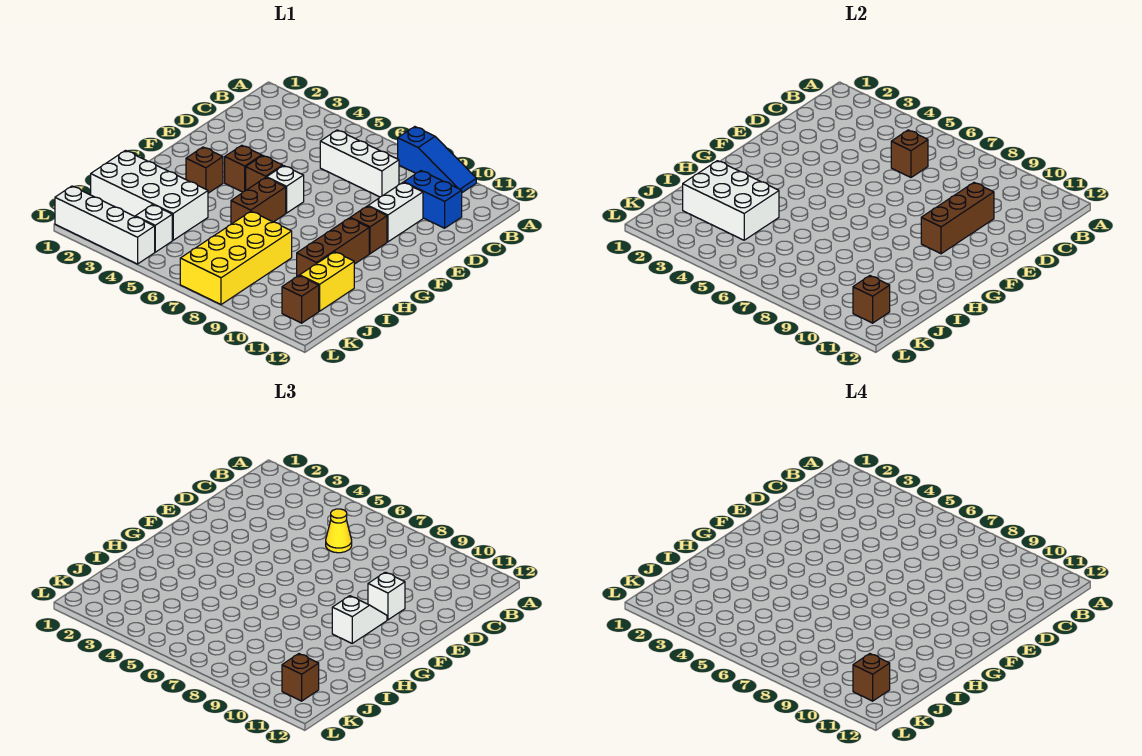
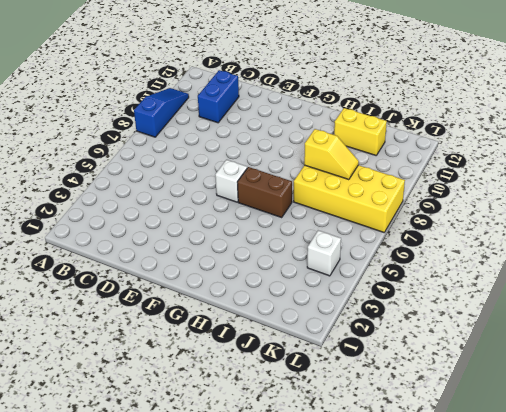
yellow slope I8:J8 level 2 top I -> none
none -> white brick C6:C8 level 1
none -> white brick D10:E10 level 1
none -> brown brick F4 level 1

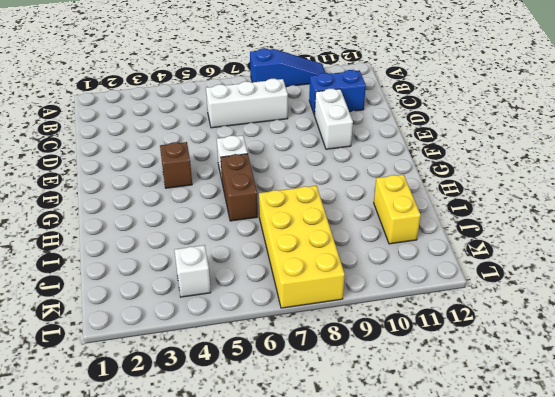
none -> brown brick F5 level 1
none -> brown brick F10 level 1
none -> brown brick G3 level 1

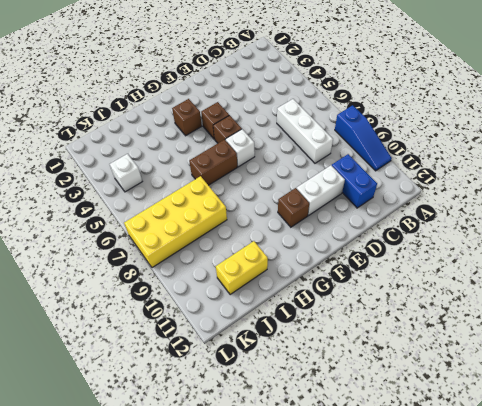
none -> brown brick G10:I10 level 1
none -> white brick I1:J4 level 1
none -> brown brick K11 level 1

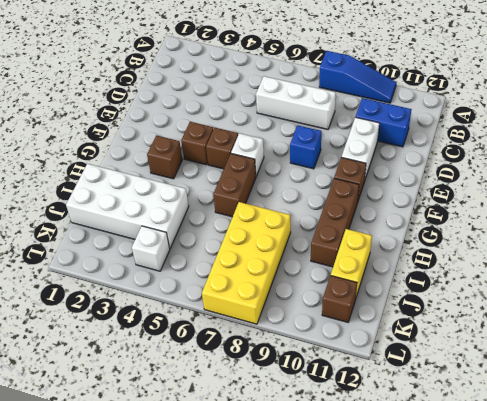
blue brick E8 level 1 -> none
none -> white brick L1:L4 level 1
none -> brown brick C6 level 2
none -> brown brick D10:F10 level 2

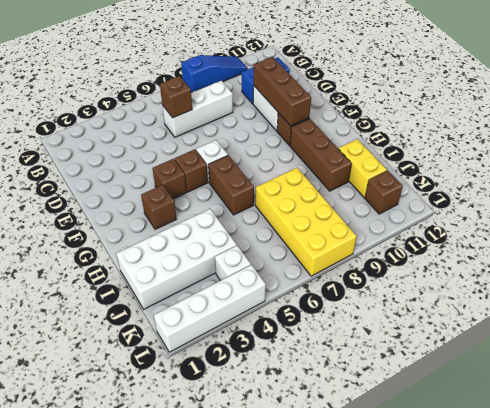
none -> white brick I2:J4 level 2
none -> brown brick K11 level 2
none -> yellow cone C6 level 3

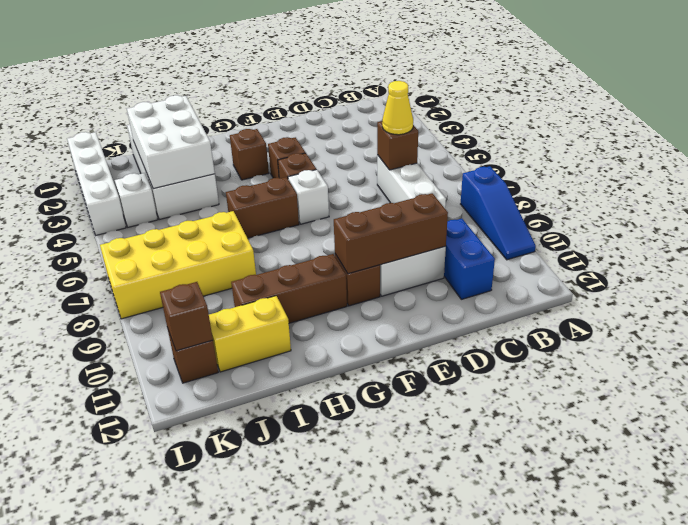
none -> white brick E10 level 3
none -> white slope F10:G10 level 3 top G
none -> brown brick K11 level 3

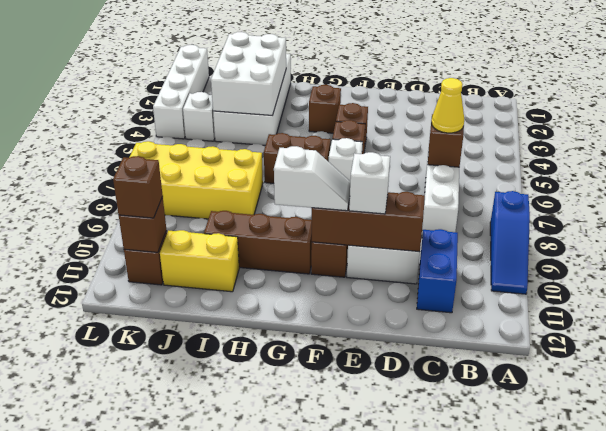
none -> brown brick K11 level 4

